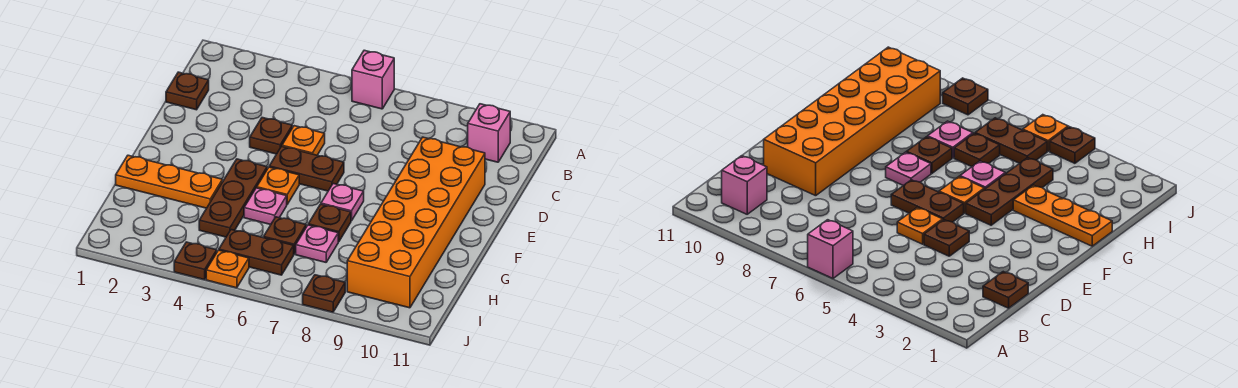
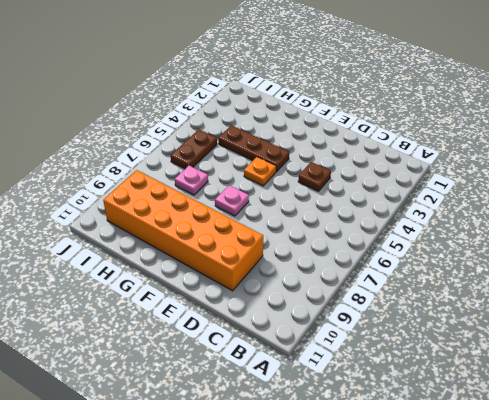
none -> pink brick A6 level 1
none -> pink brick B10 level 1
none -> brown plate C1 level 1

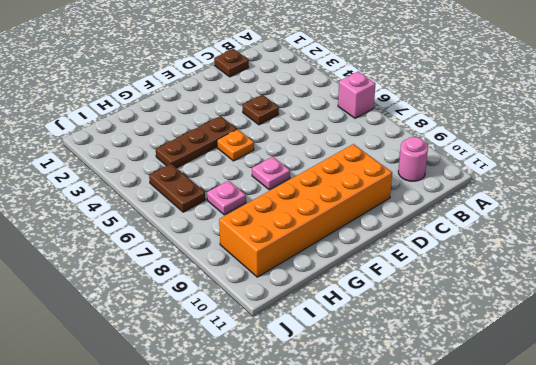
pink round brick B10 level 1 -> pink brick B10 level 1
none -> orange plate D5 level 1
none -> brown plate E5:E6 level 1
none -> orange plate G1:G3 level 1

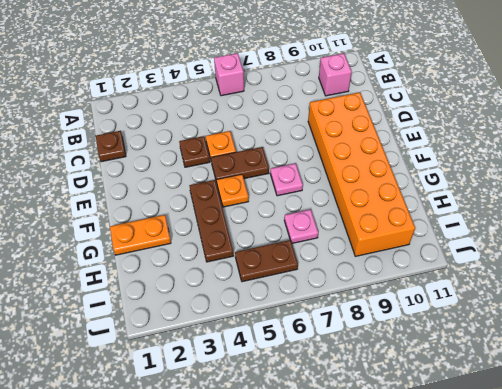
orange plate G1:G2 level 1 -> orange plate G1:G3 level 1
none -> pink plate G5 level 1
none -> brown plate G7 level 1
none -> brown plate H6 level 1

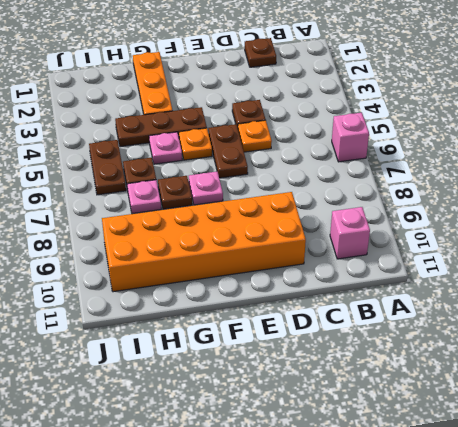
none -> brown plate J4 level 1
none -> orange plate J5 level 1
none -> brown plate J8 level 1

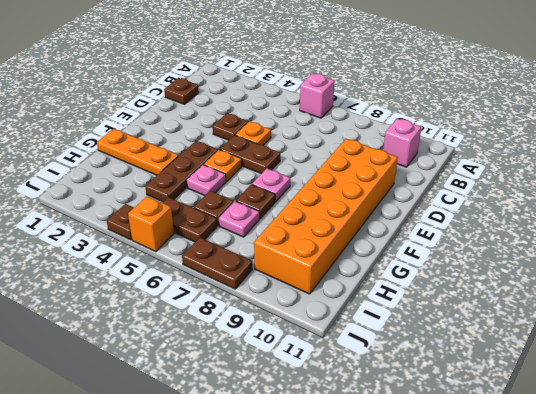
orange brick J5 level 1 -> orange plate J5 level 1
brown plate J7:J8 level 1 -> brown plate J8 level 1

